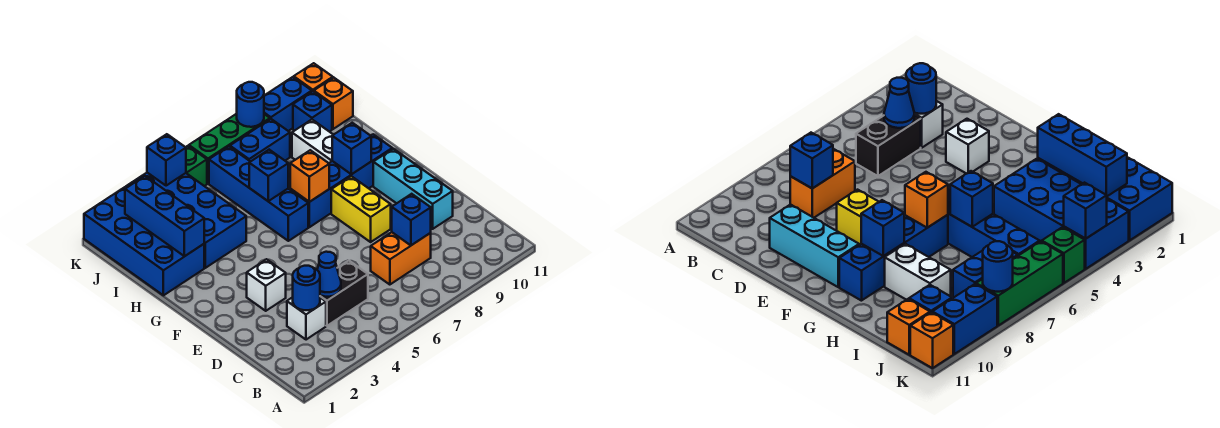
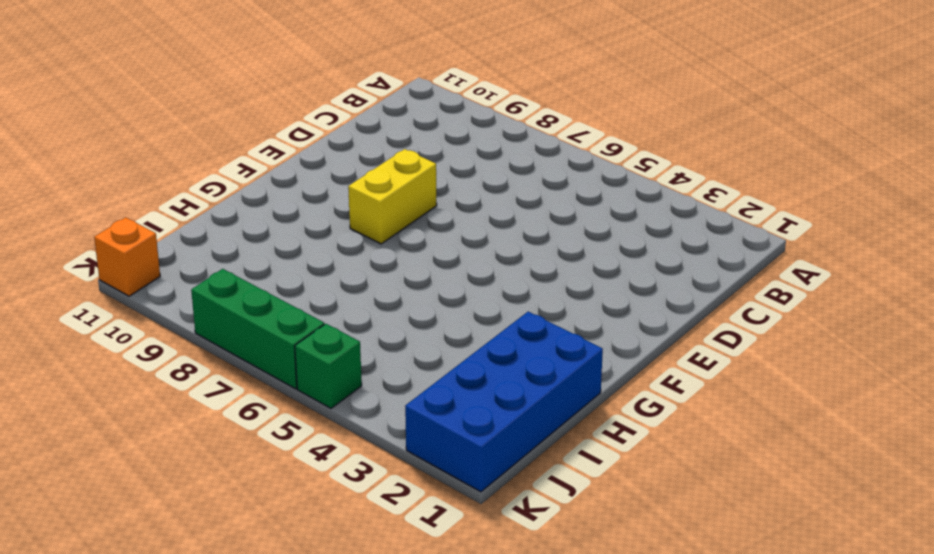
none -> white brick C3 level 1
none -> black brick C4:C5 level 1
none -> orange brick C7:C8 level 1

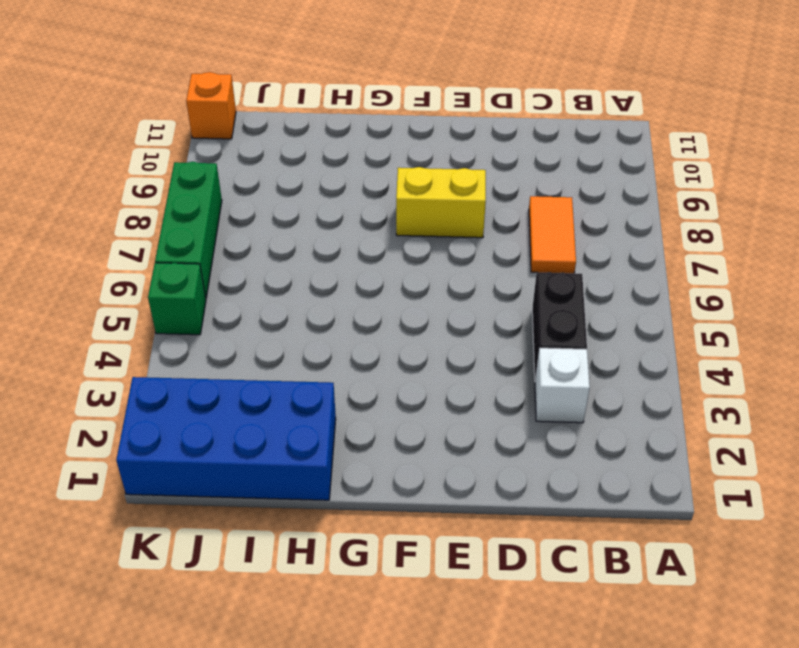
orange tile C7:C8 level 1 -> orange brick C7:C8 level 1
none -> cyan brick D10:F10 level 1
none -> white brick E3 level 1
none -> blue brick G6:J6 level 1

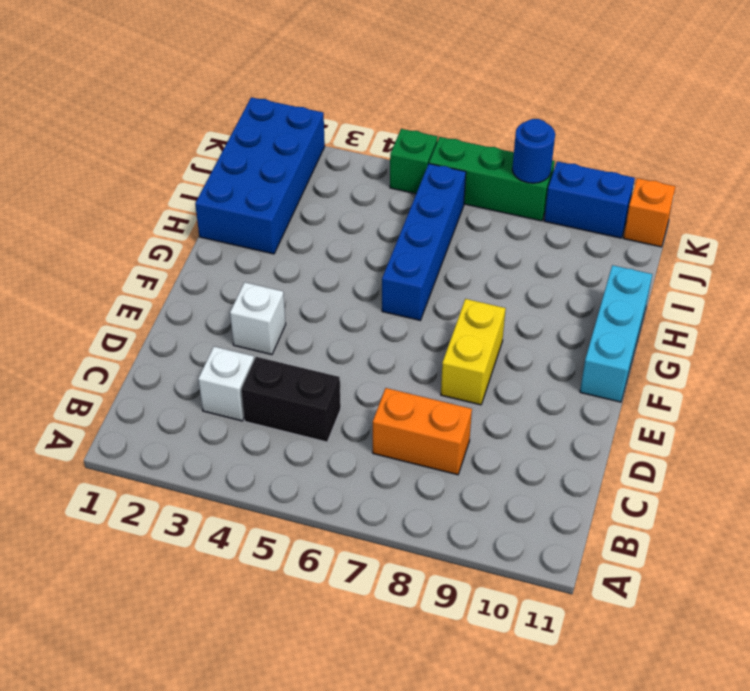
cyan brick F11:H11 level 1 -> cyan brick D10:F10 level 1
none -> blue brick G7:G10 level 1
none -> blue brick H3:K4 level 1
none -> white brick H9:I9 level 1

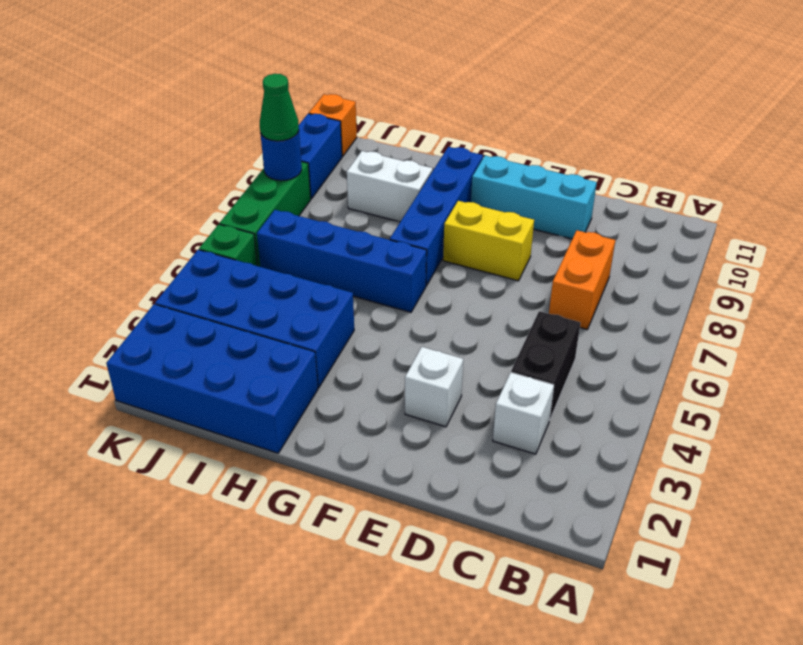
green cone K8 level 3 -> none
none -> blue brick J7:J8 level 1
none -> blue brick J10 level 1
none -> orange brick J11 level 1

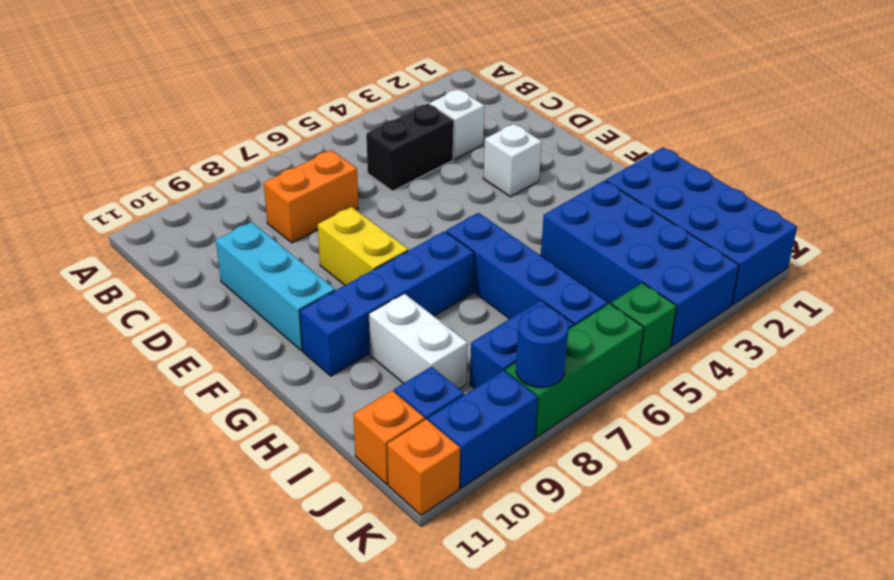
none -> blue round brick C3 level 2
none -> blue cone C4 level 2
none -> blue brick C8 level 2

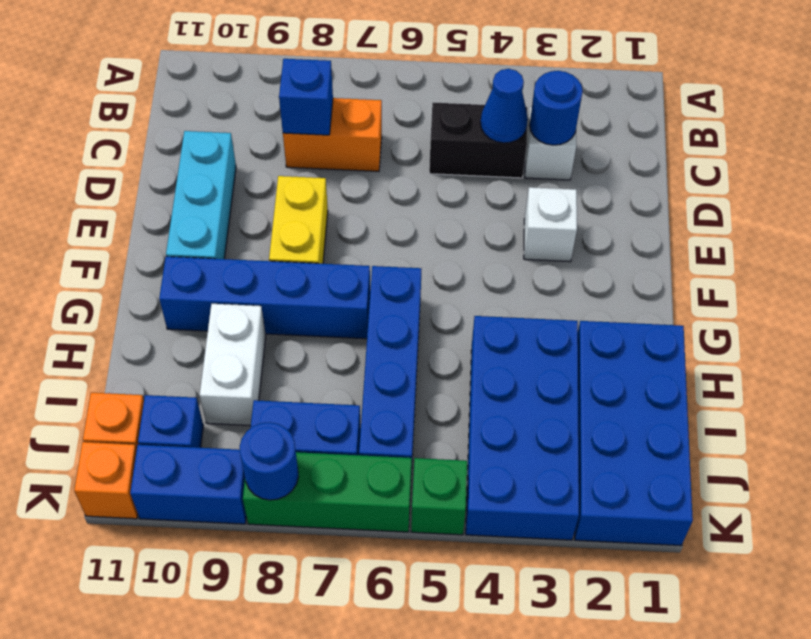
none -> orange brick G7 level 2
none -> blue brick G9 level 2
none -> blue brick H2:J2 level 2

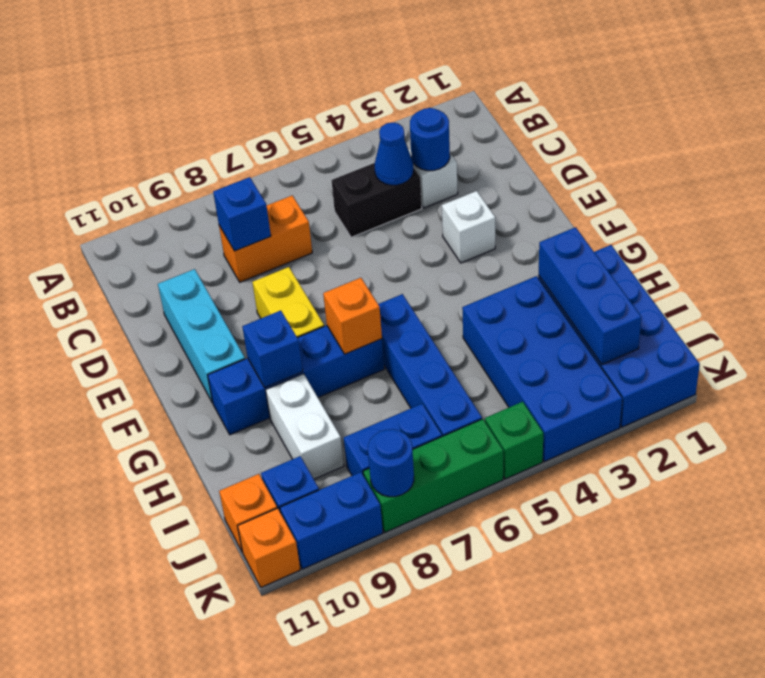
none -> blue brick H6 level 2
none -> blue brick K4 level 2

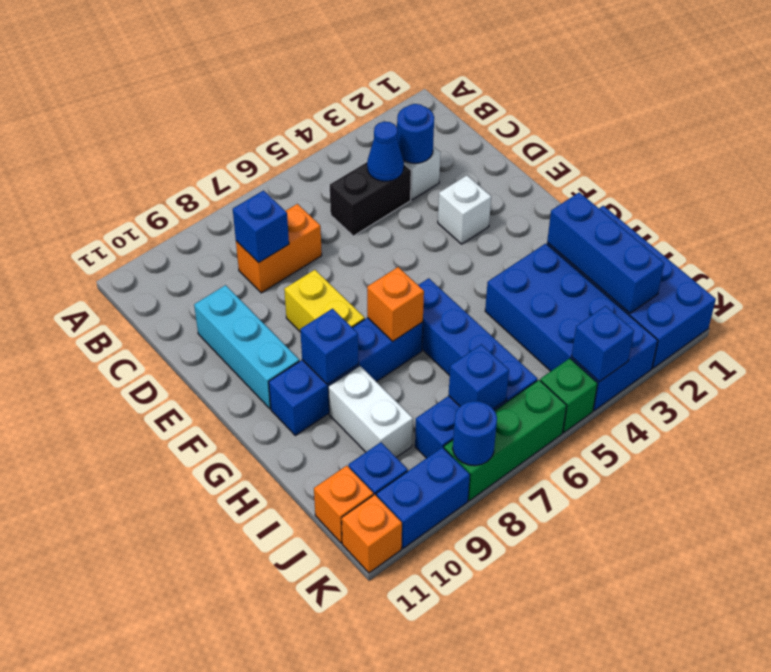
blue brick J7 level 2 -> blue brick H6 level 2

